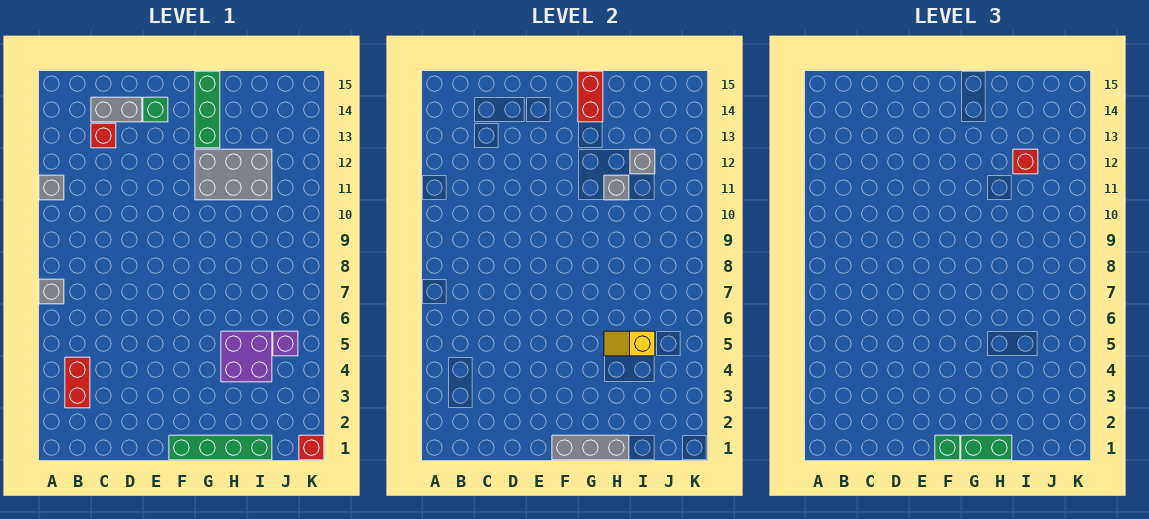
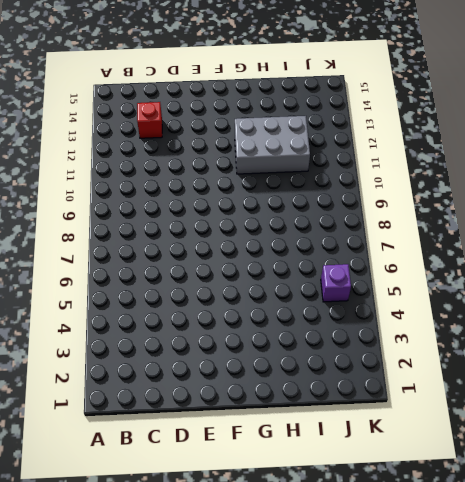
none -> grey brick A7 level 1
none -> grey brick A11 level 1
none -> red brick B3:B4 level 1

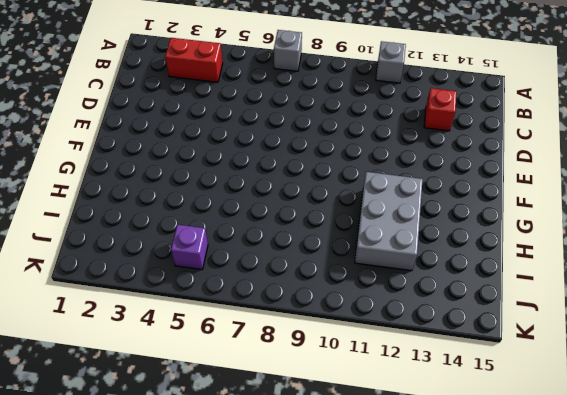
none -> grey brick C14:D14 level 1
none -> green brick E14 level 1
none -> green brick F1:I1 level 1

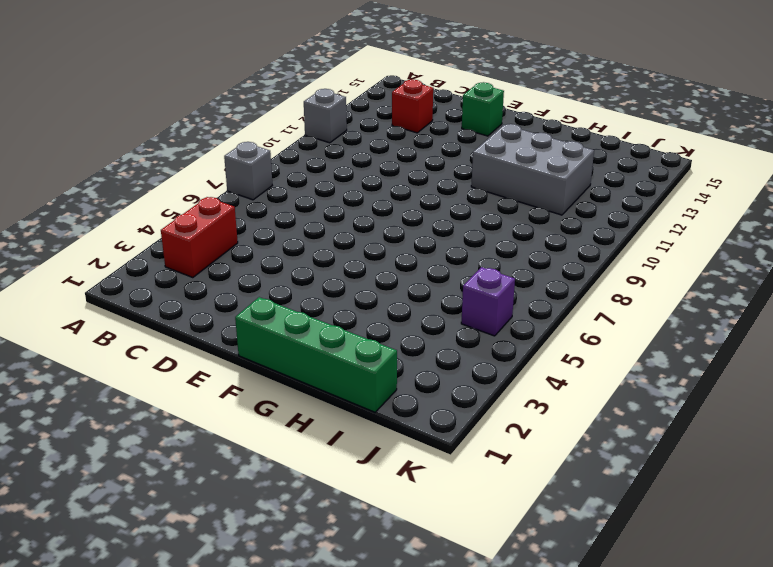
none -> grey brick C14:D14 level 1
none -> green brick G13:G15 level 1
none -> purple brick H4:I5 level 1

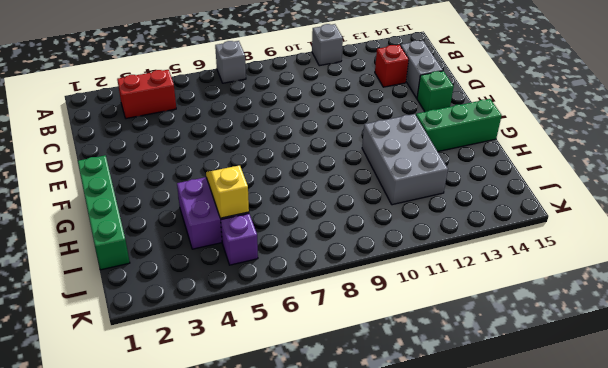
none -> red brick K1 level 1
none -> grey brick F1:H1 level 2
none -> red brick G14:G15 level 2

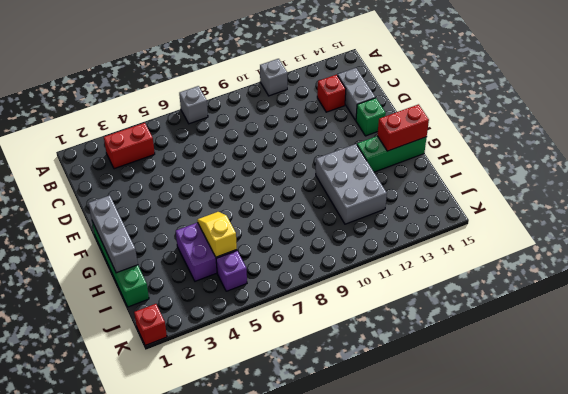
none -> grey brick H11 level 2
none -> grey brick I12 level 2
none -> green brick F1 level 3

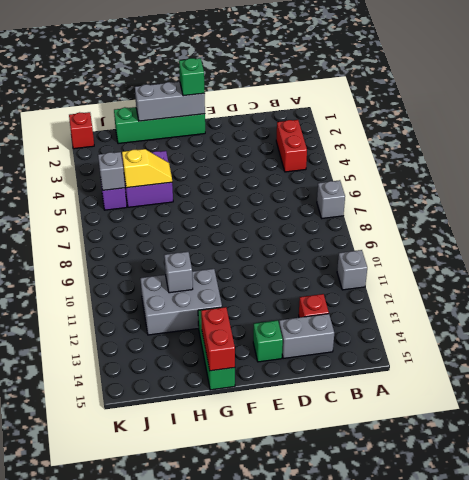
grey brick J5 level 2 -> grey brick I12 level 2
none -> green brick G1:H1 level 3
none -> red brick I12 level 3

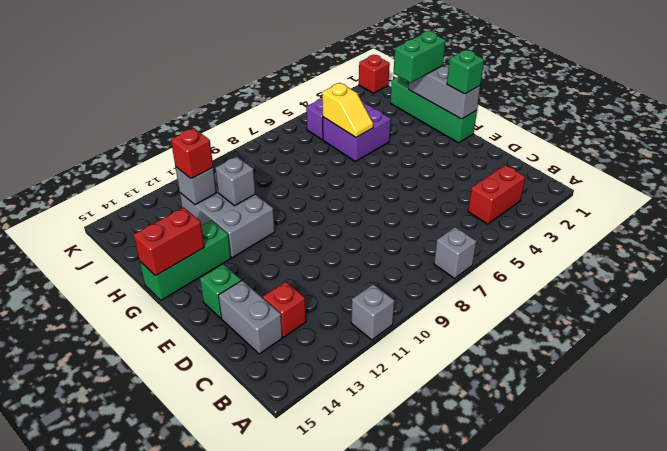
green brick H1:H2 level 3 -> green brick G1:H1 level 3

